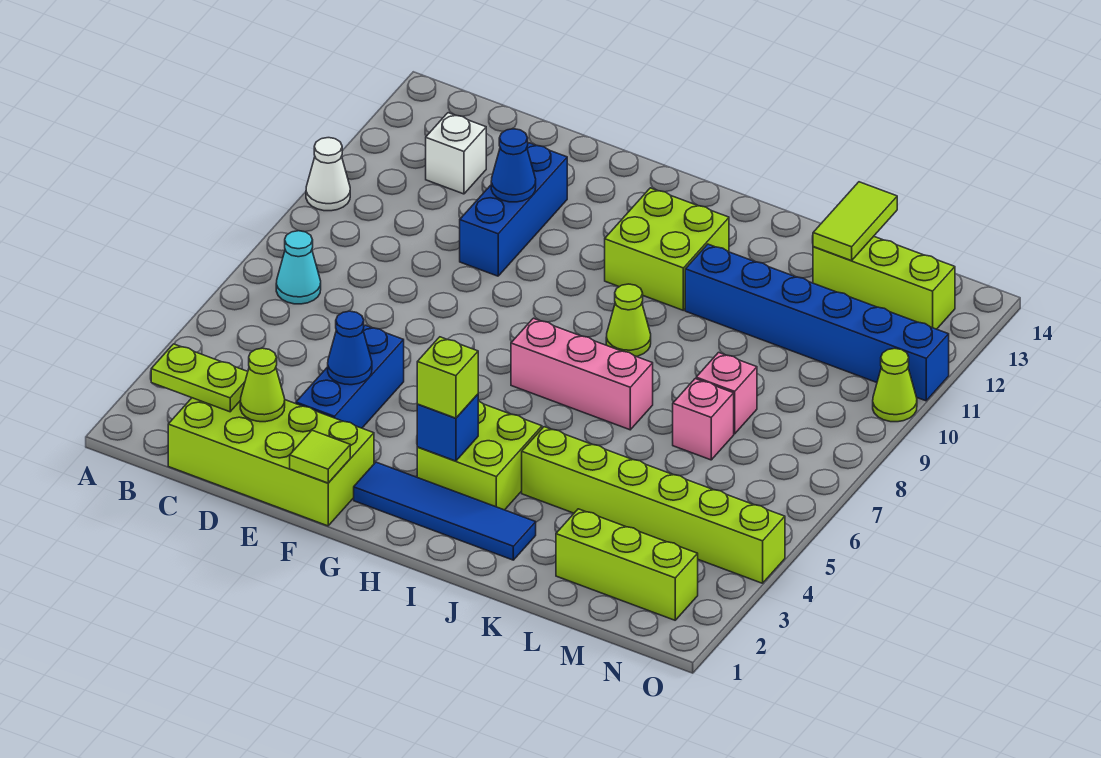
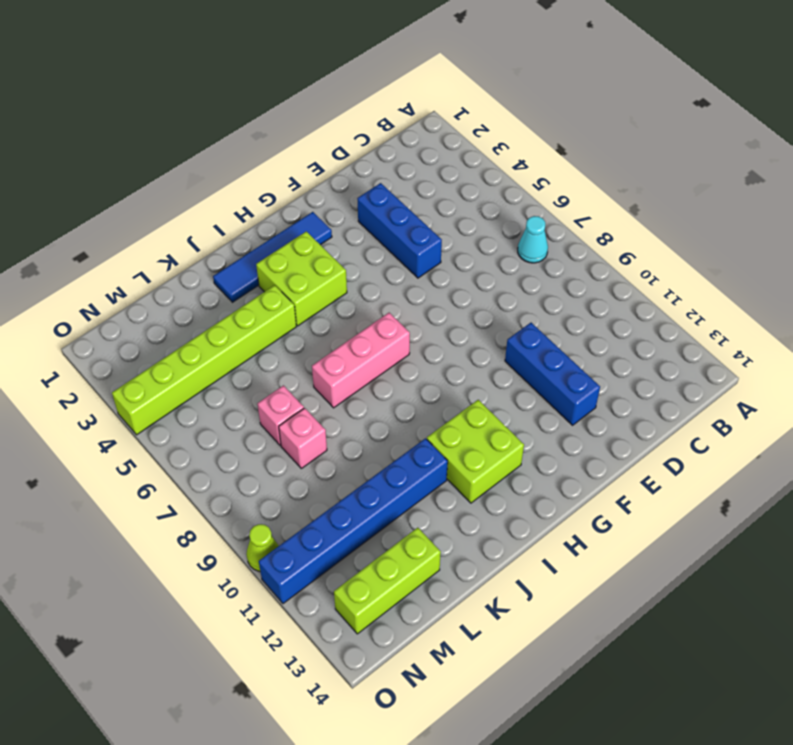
none -> white cone A10 level 1
none -> lime brick C1:F2 level 1
none -> white brick C12 level 1

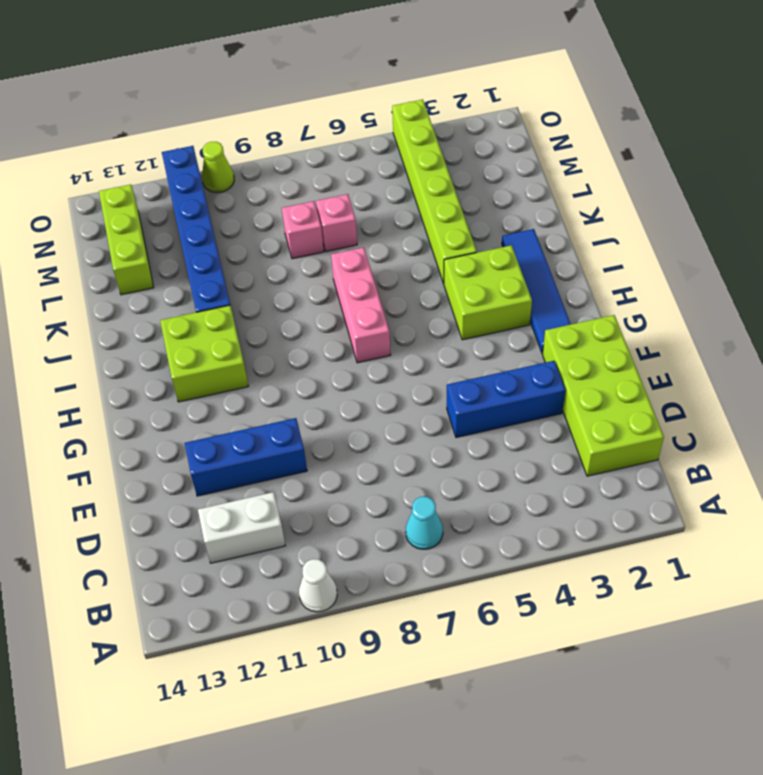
white brick C11:C12 level 1 -> white brick C12 level 1
none -> lime cone I9 level 1
none -> lime brick L2:N2 level 1
none -> lime plate B2:C2 level 2

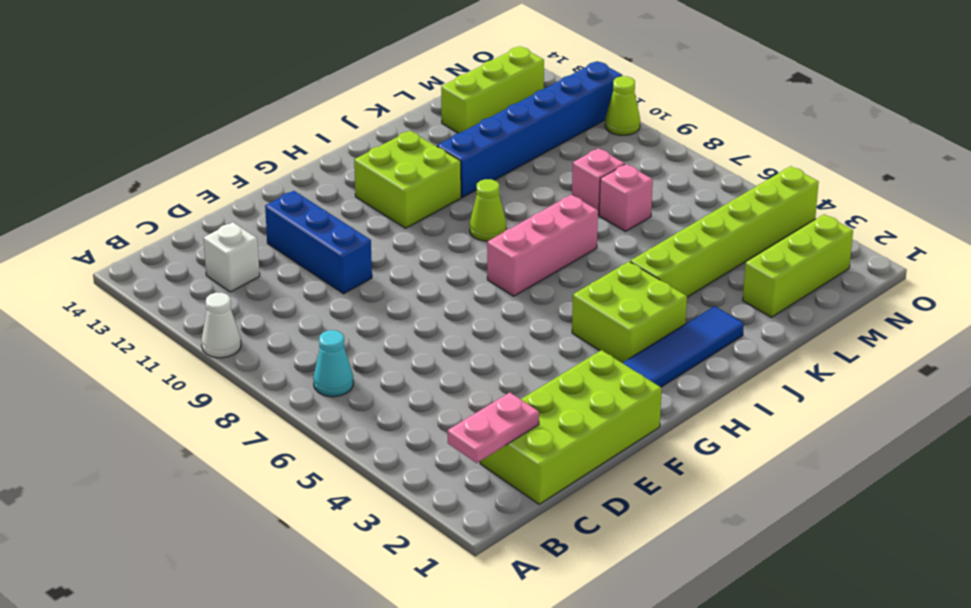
pink plate B2:C2 level 2 -> lime plate B2:C2 level 2
none -> blue brick E3:E5 level 1
none -> lime cone D2 level 2
none -> blue cone E4 level 2

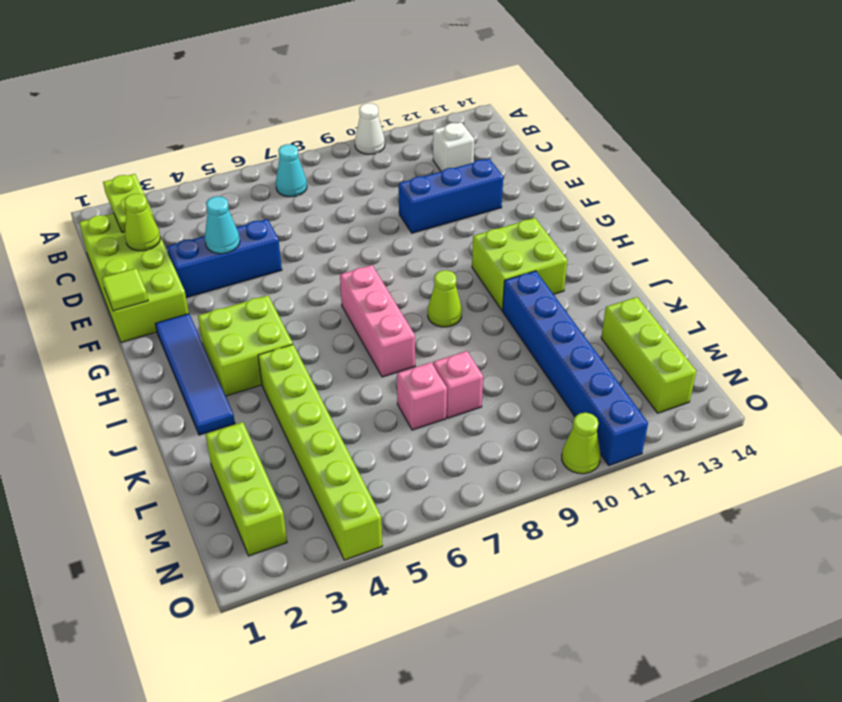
cyan cone E4 level 2 -> blue cone E4 level 2
none -> blue cone E11 level 2
none -> blue brick H3 level 2
none -> lime tile L13:L14 level 2

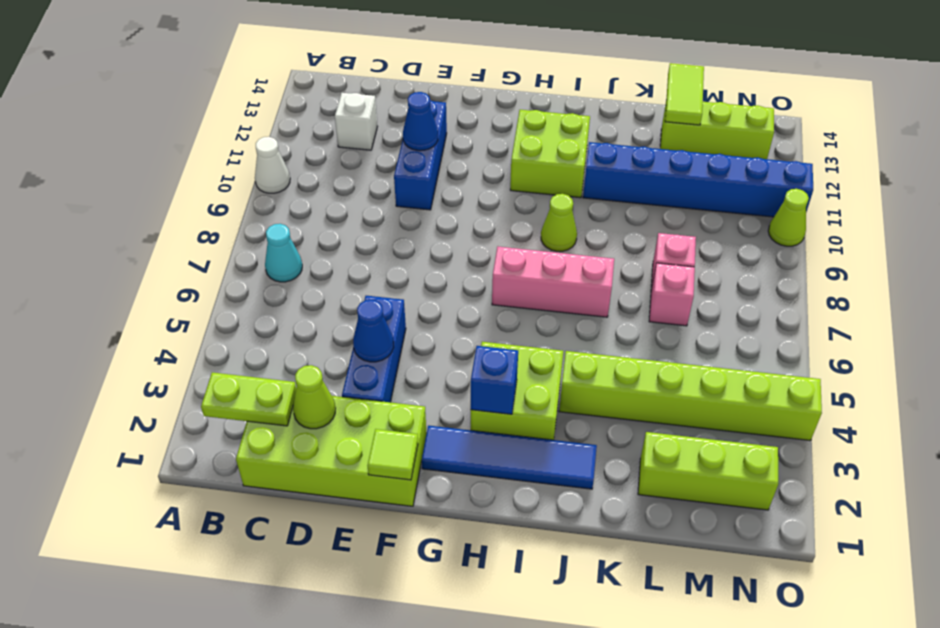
none -> lime brick H3 level 3

